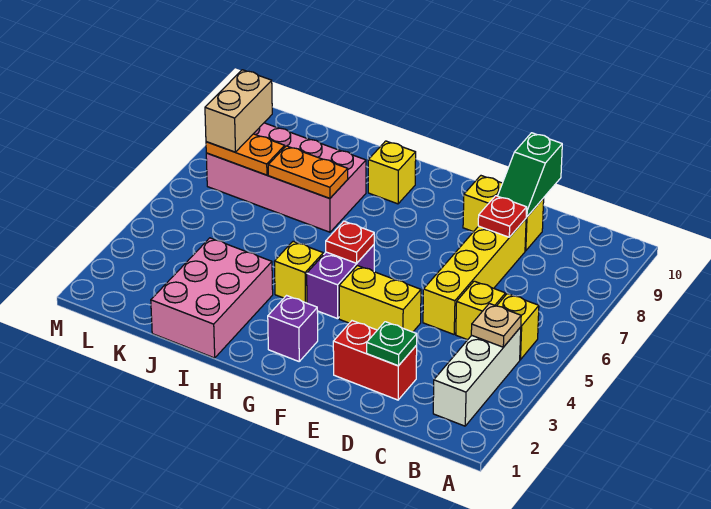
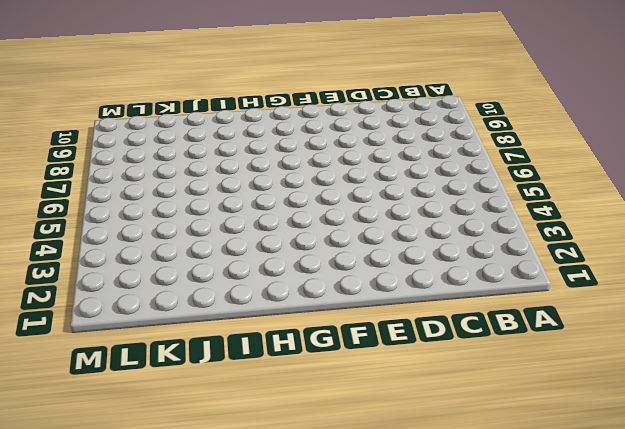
none -> white brick B2:B4 level 1
none -> yellow brick B5 level 1
none -> yellow brick C5 level 1

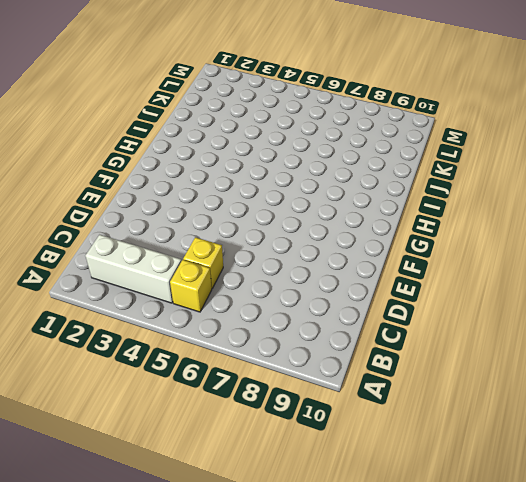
none -> red brick D2:E2 level 1
none -> yellow brick D5:D8 level 1
none -> yellow brick D9:E9 level 1

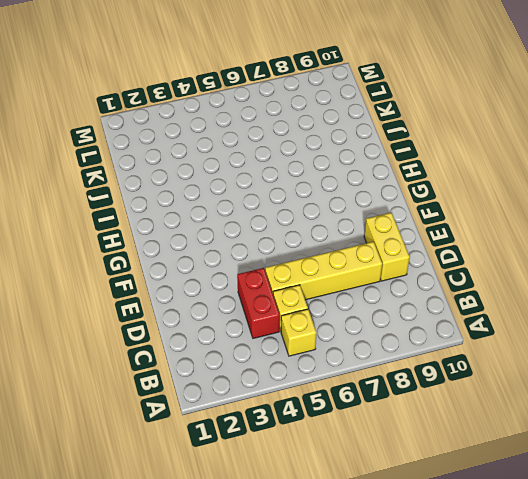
red brick C4:D4 level 1 -> red brick D2:E2 level 1
none -> white brick B2:B4 level 1
none -> yellow brick E4:F4 level 1
none -> purple brick G2 level 1

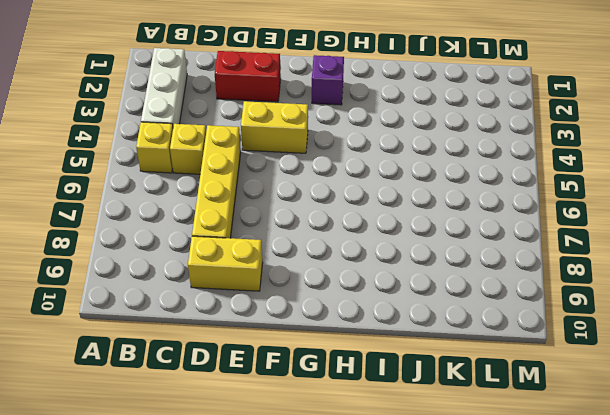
none -> purple brick G4:G5 level 1
none -> yellow brick H4 level 1
none -> yellow brick H9 level 1

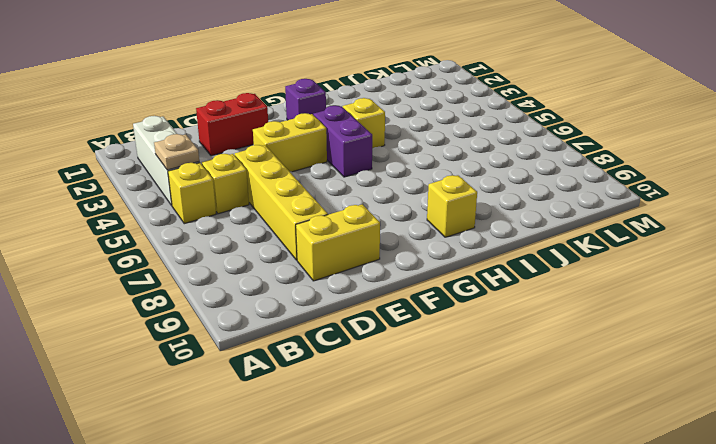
none -> pink brick I1:J3 level 1
none -> pink brick I7:L8 level 1
none -> green plate D2 level 2

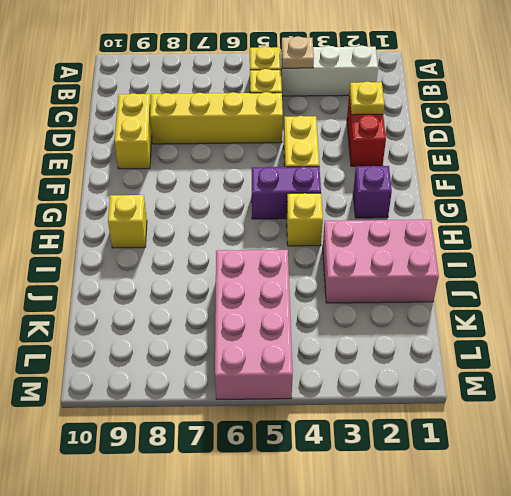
yellow plate D2 level 2 -> green plate D2 level 2
pink brick J5:M6 level 1 -> pink brick I7:L8 level 1
none -> red plate D8 level 2
none -> green slope D9:D10 level 2 top 10
none -> red plate G5 level 2

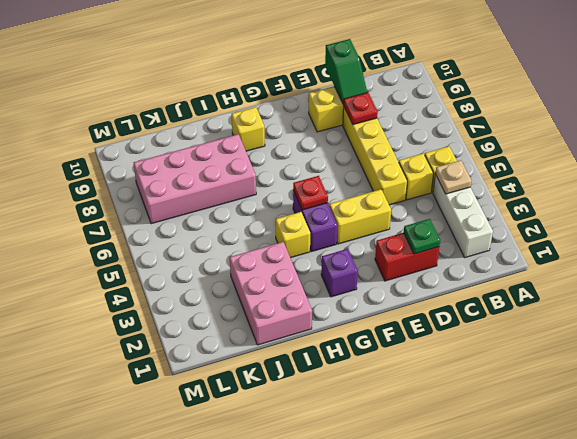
none -> orange plate I7:J7 level 2
none -> orange plate K7:L7 level 2
none -> tan brick L7:L8 level 3

